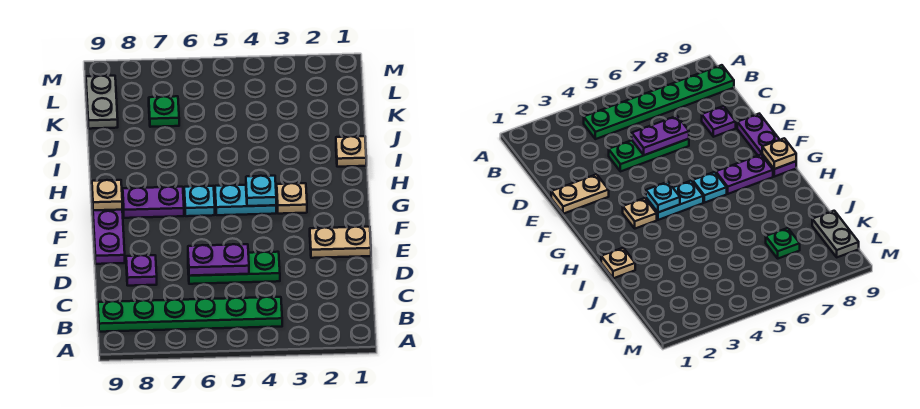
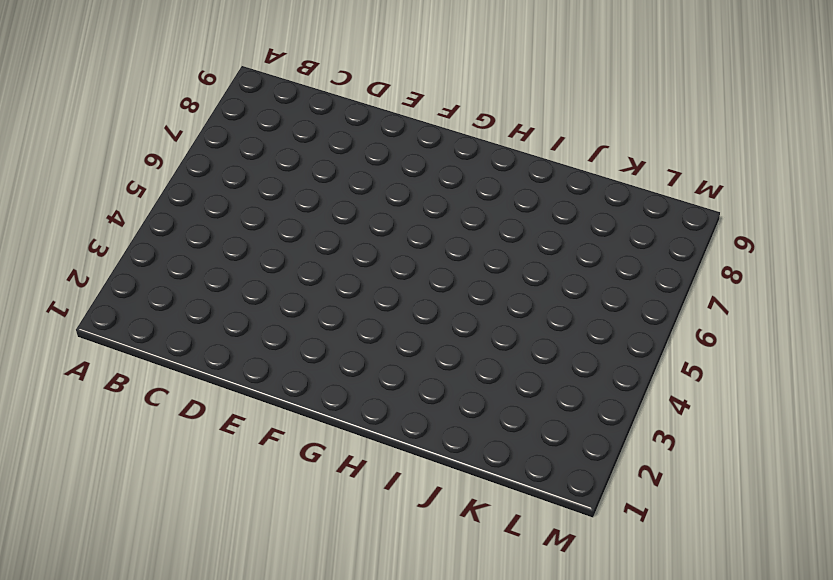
none -> green plate B4:B9 level 1
none -> green plate D4:D6 level 1
none -> purple plate D8 level 1

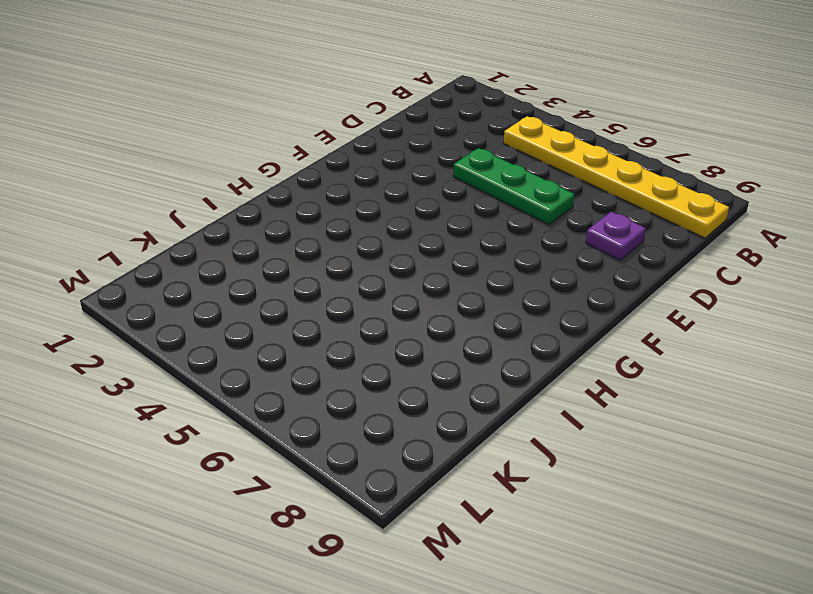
yellow plate B4:B9 level 1 -> green plate B4:B9 level 1
none -> tan plate E1:E2 level 1
none -> purple plate E9:G9 level 1
none -> tan plate G3 level 1

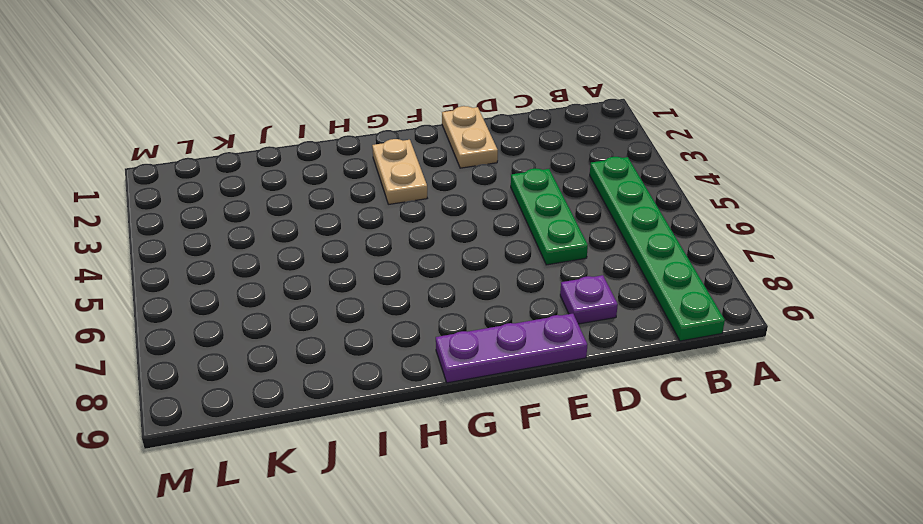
tan plate G2:G3 level 1 -> tan plate G3 level 1
none -> cyan plate G4:G5 level 1
none -> cyan plate G6 level 1
none -> purple plate G7:G8 level 1

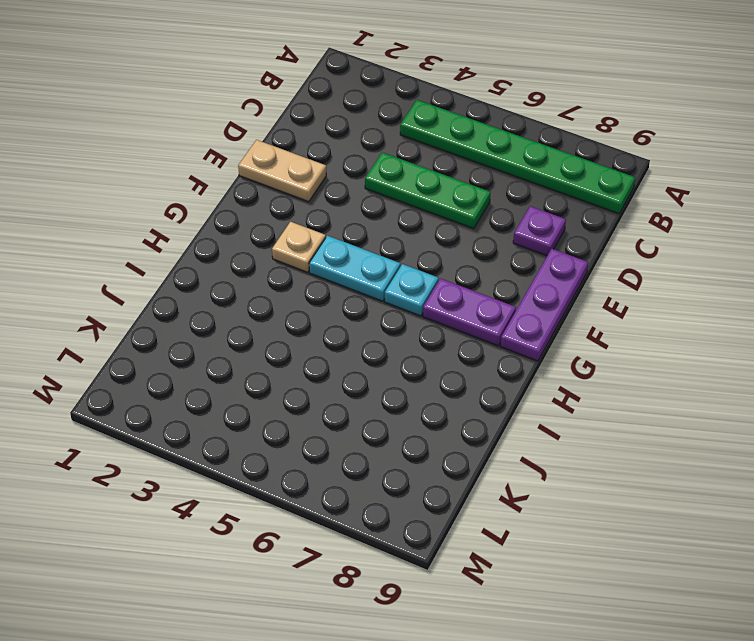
none -> tan plate I1 level 1
none -> green plate K7 level 1
none -> grey plate K9:L9 level 1

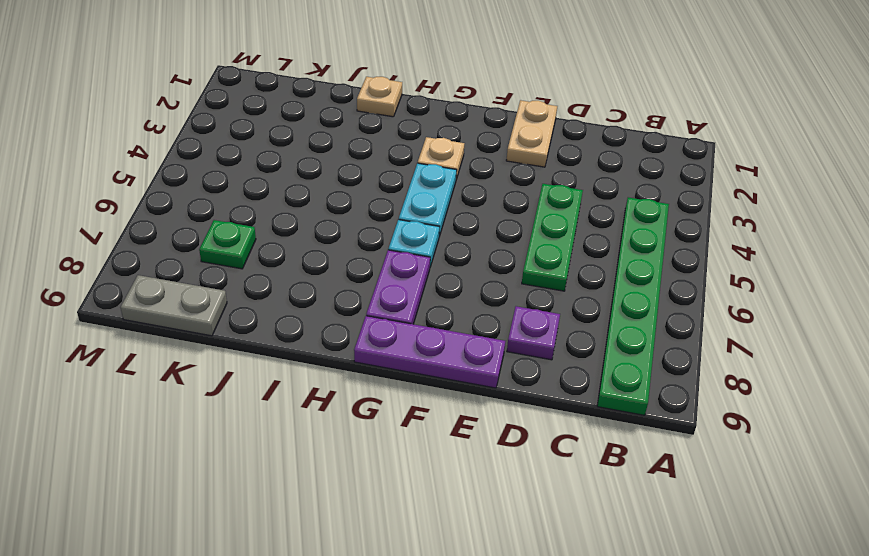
none -> purple plate D5:D6 level 2
none -> cyan plate G4 level 2
none -> tan plate G9 level 2

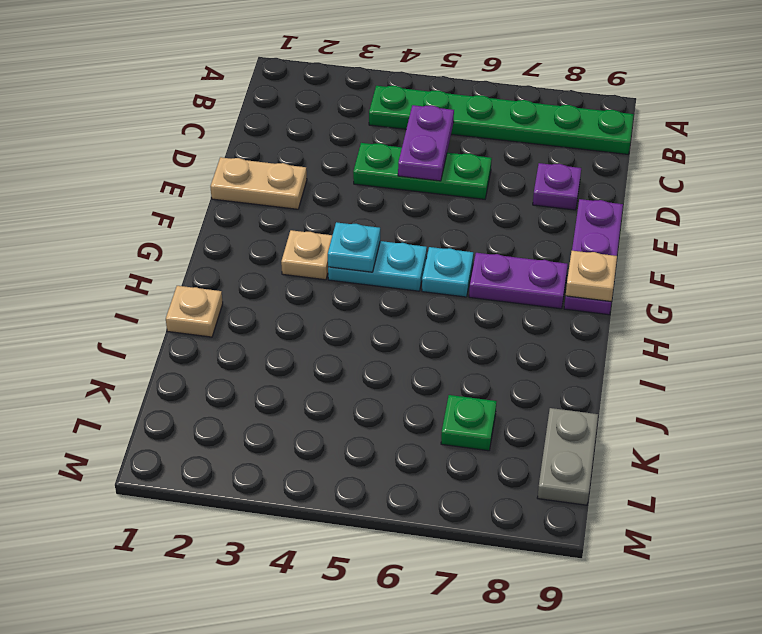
purple plate C5:D5 level 2 -> purple plate D5:D6 level 2

